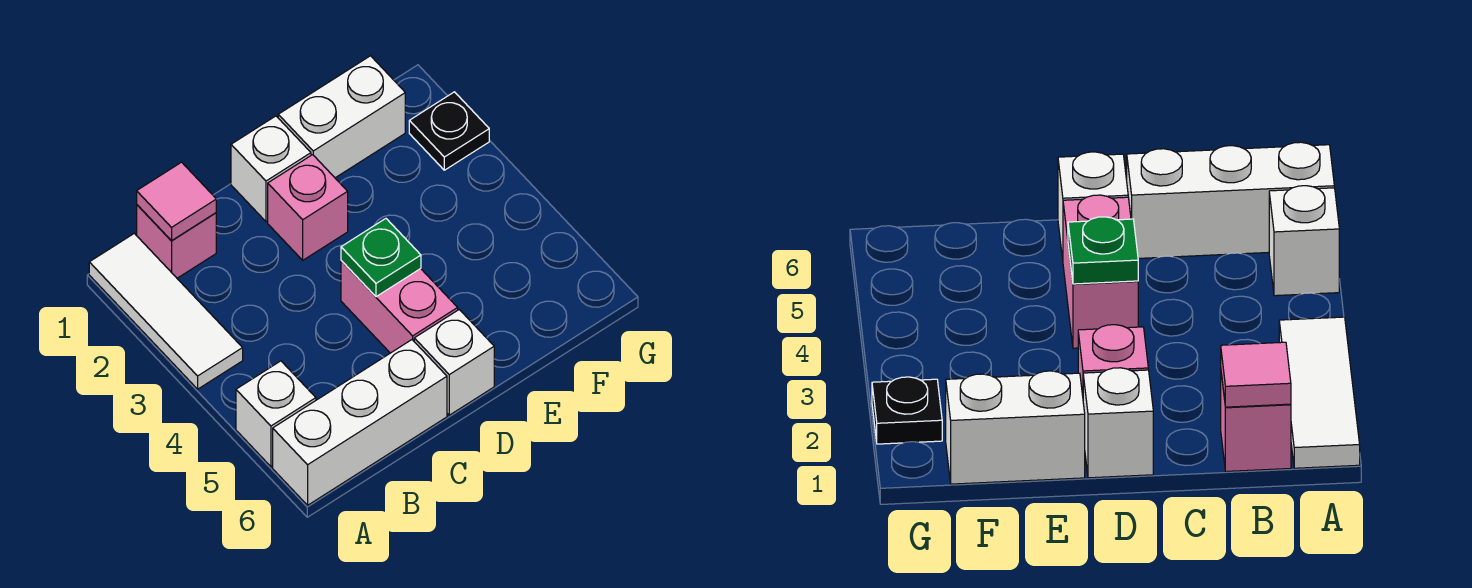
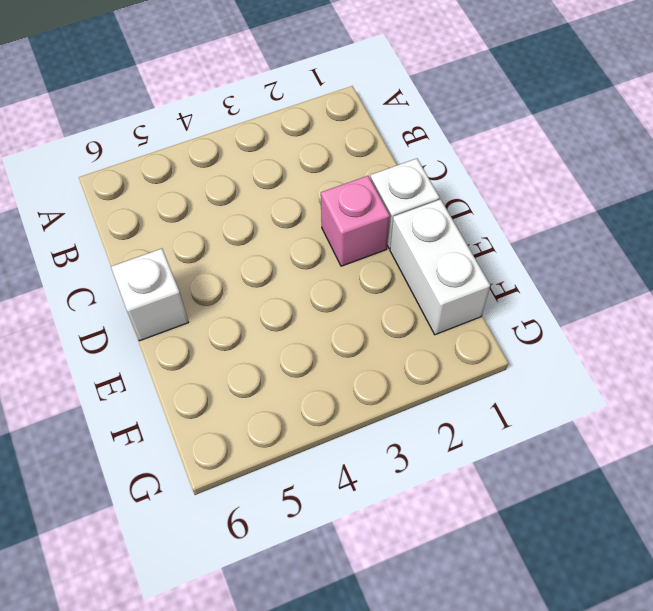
none -> white tile A1:A3 level 1
none -> white brick A5 level 1
none -> white brick A6:C6 level 1

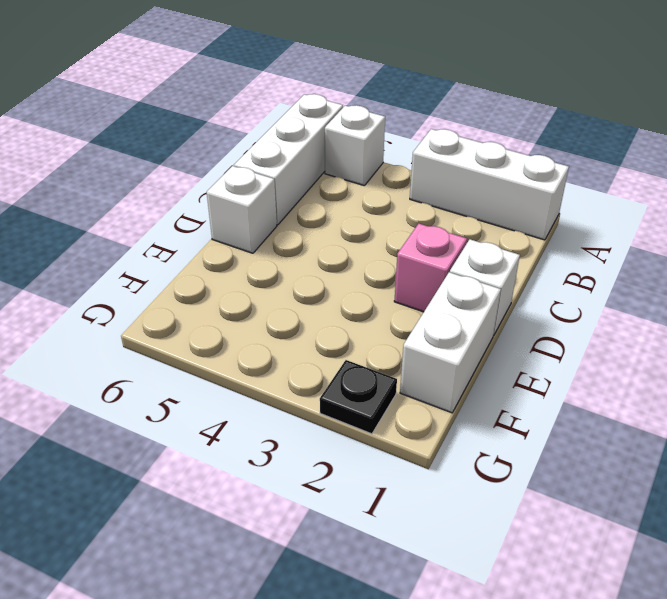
white brick A1:A3 level 1 -> white tile A1:A3 level 1
none -> pink brick B1 level 1
none -> pink brick D4:D5 level 1
none -> pink tile B1 level 2

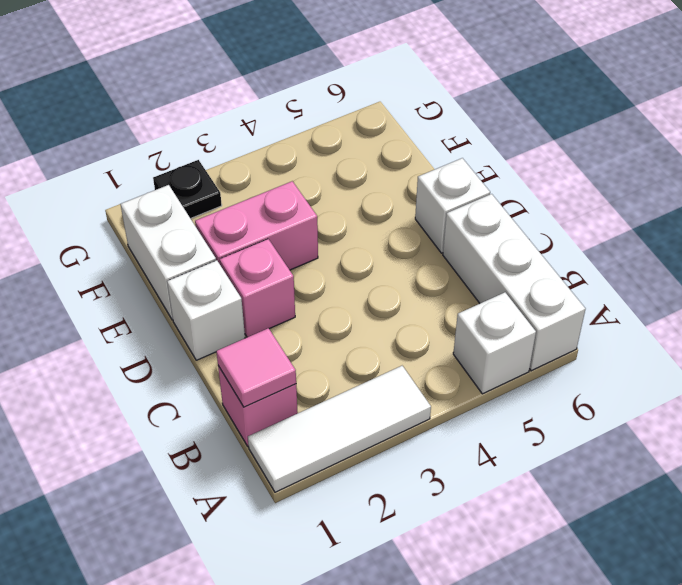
pink brick E2:E3 level 1 -> pink brick D4:D5 level 1
none -> green plate D4 level 2

